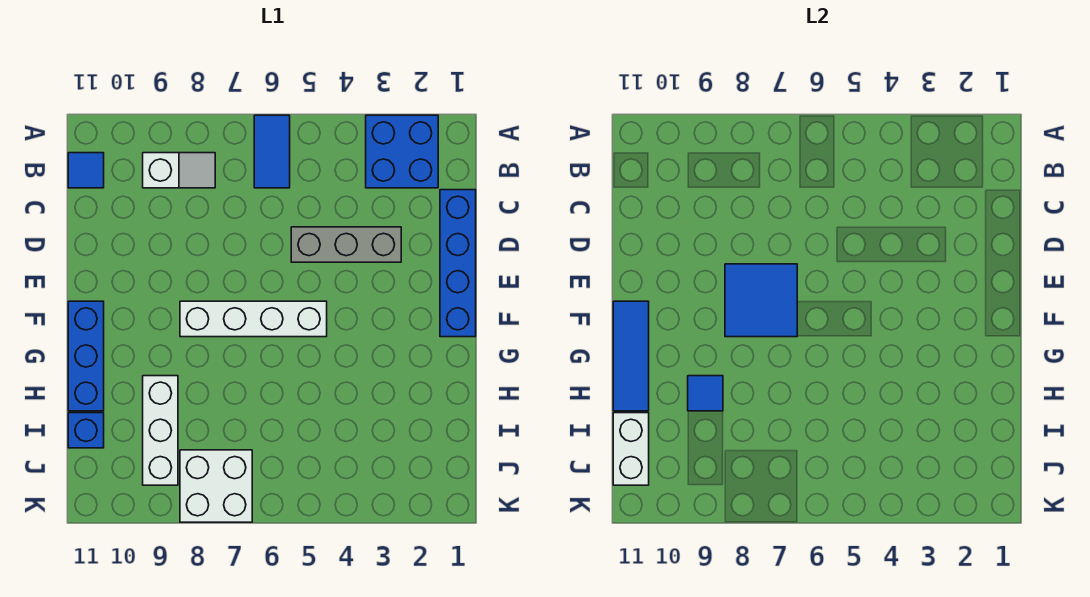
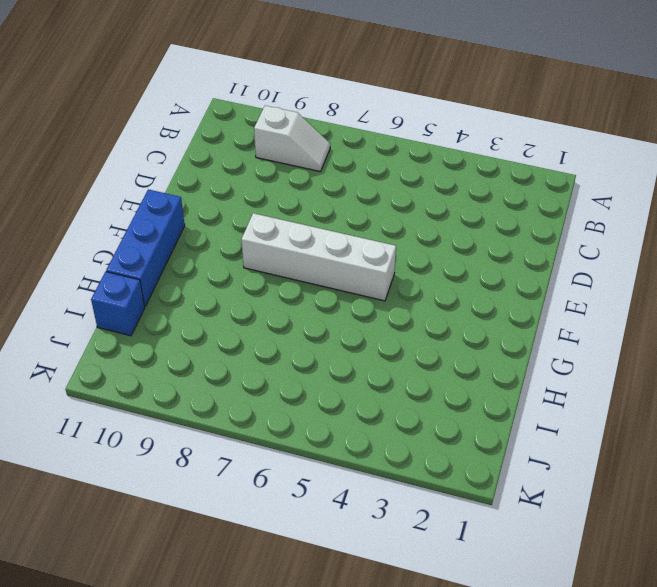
none -> blue brick A2:B3 level 1
none -> blue tile A6:B6 level 1
none -> blue tile B11 level 1

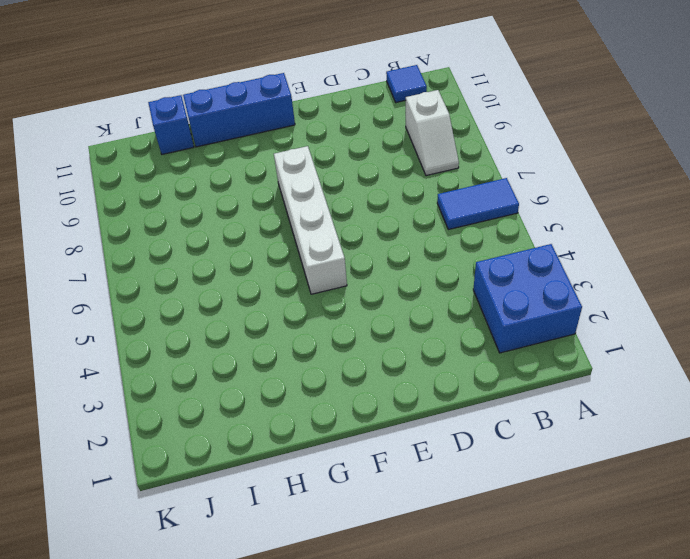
none -> blue brick C1:F1 level 1
none -> grey brick D3:D5 level 1
none -> white brick H9:J9 level 1

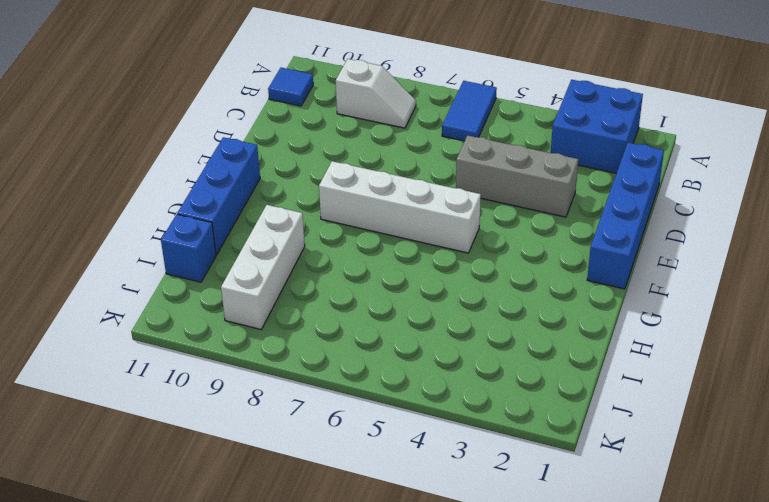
none -> white brick J7:K8 level 1
none -> blue tile E7:F8 level 2
none -> blue tile F11:H11 level 2

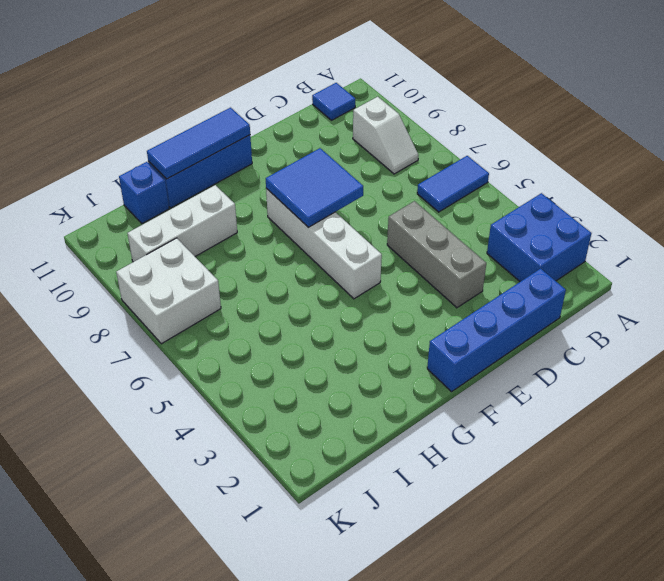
none -> blue tile H9 level 2
none -> white brick I11:J11 level 2

